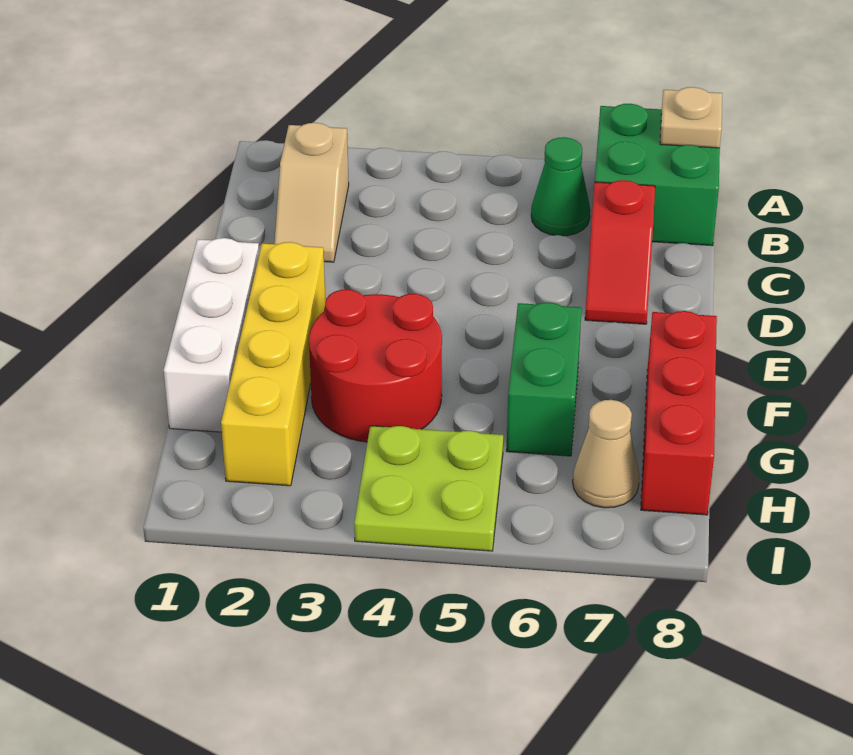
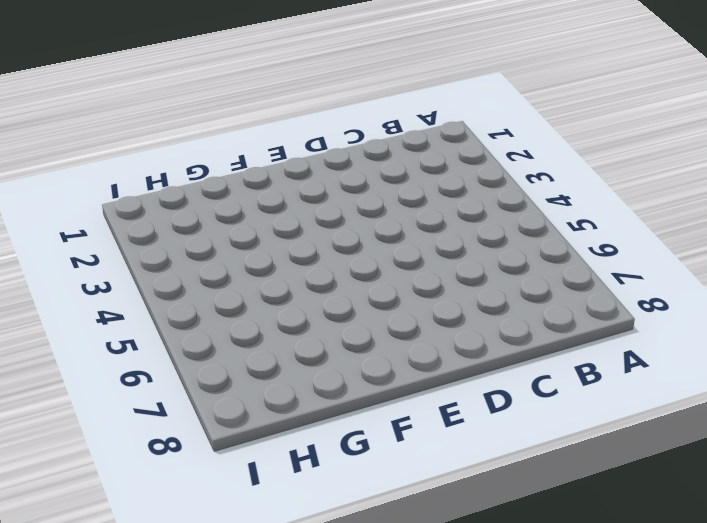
none -> green brick A7:B8 level 1
none -> tan slope B2:C2 level 1 top B
none -> green cone B6 level 1

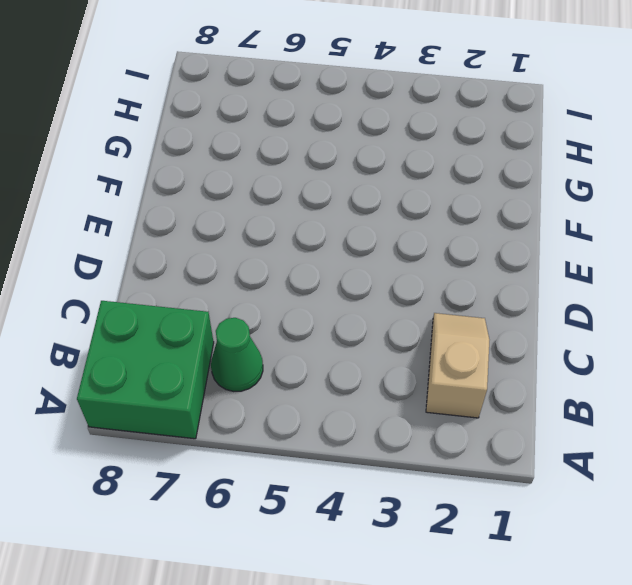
none -> red slope C7:D7 level 1 top C
none -> white brick E1:G1 level 1
none -> yellow brick E2:H2 level 1

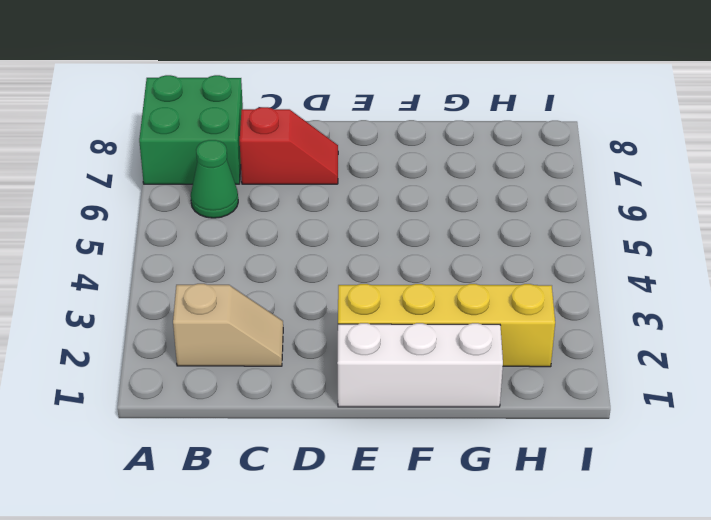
none -> red round brick F3:G4 level 1
none -> green brick F6:G6 level 1
none -> red brick F8:H8 level 1

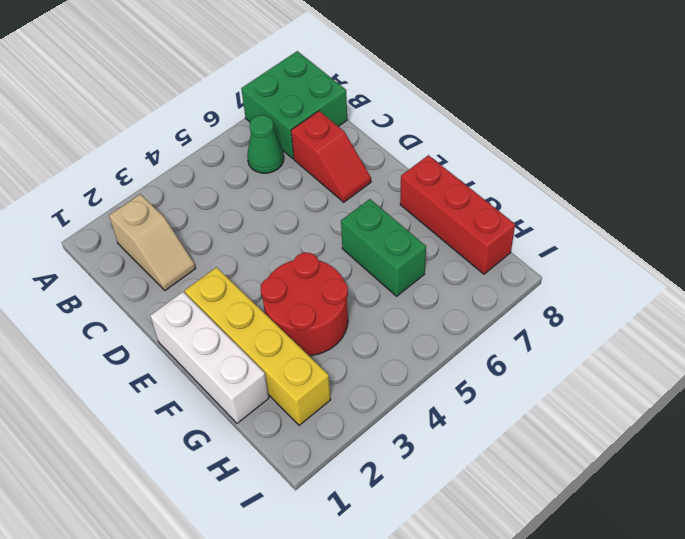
none -> lime plate H4:I5 level 1
none -> tan cone H7 level 1
none -> tan plate A8 level 2

